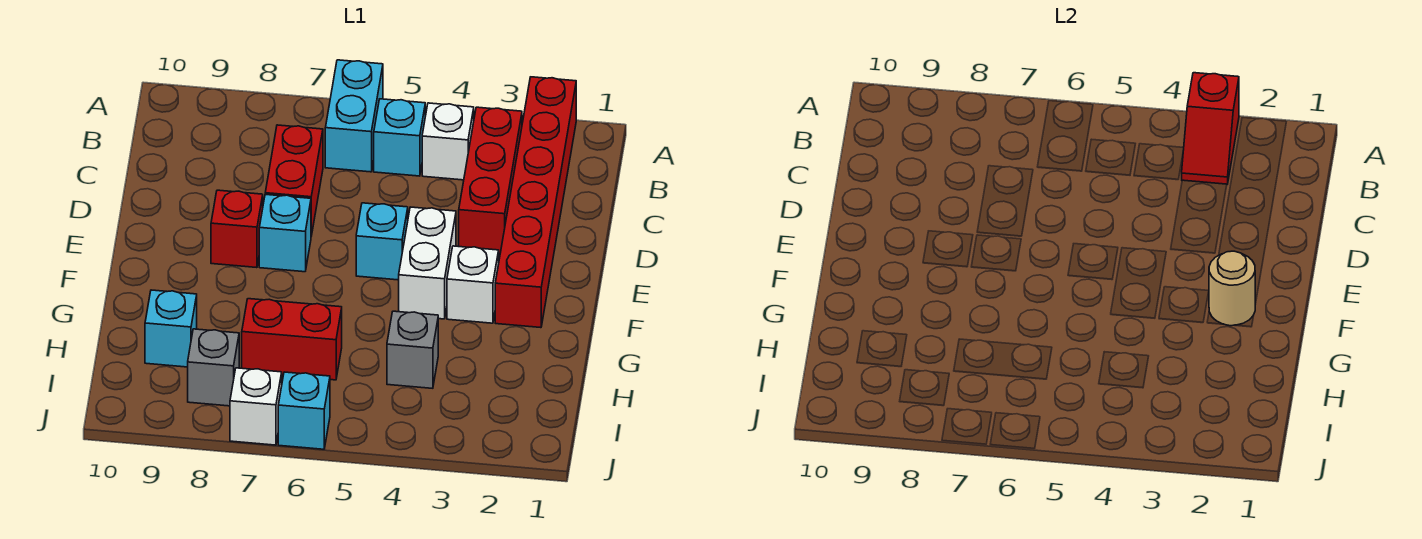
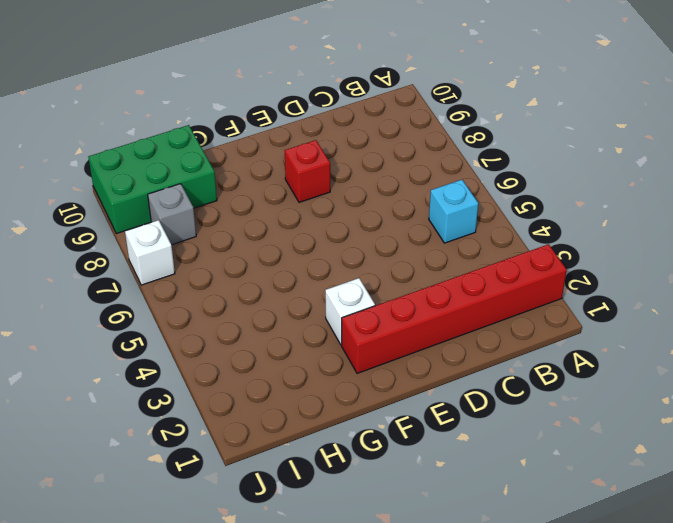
green brick H9:J10 level 1 -> cyan brick H9 level 1
none -> cyan brick A6:B6 level 1
none -> red brick B3:D3 level 1
none -> white brick B4 level 1

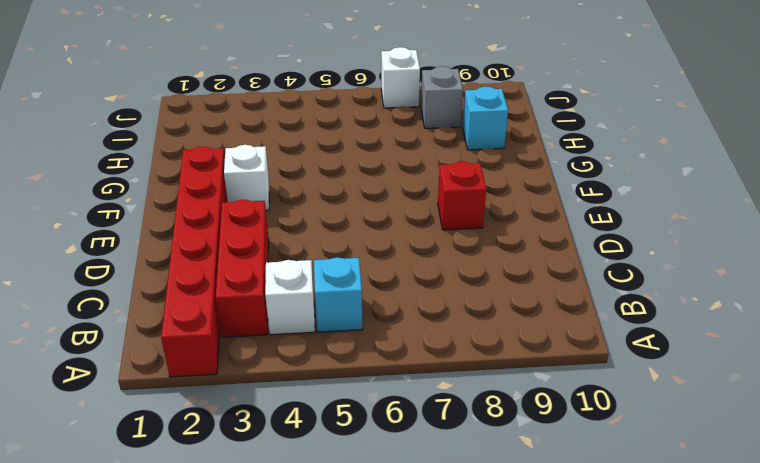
none -> cyan brick A6:B6 level 1
none -> red brick C7:D7 level 1
none -> white brick E4:F4 level 1

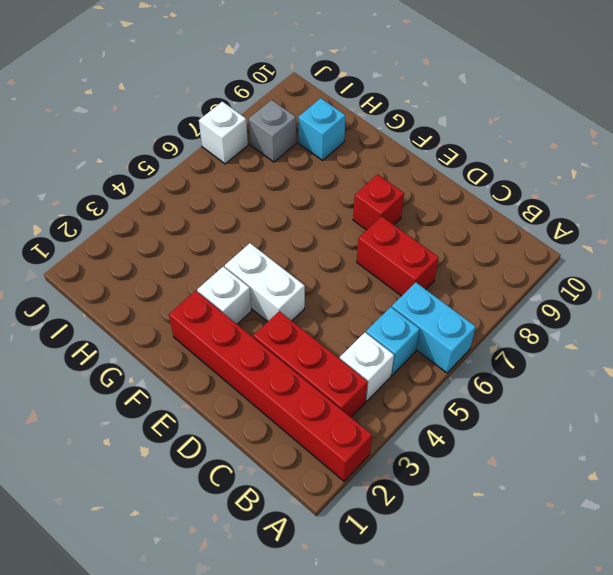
none -> cyan brick E5 level 1
none -> cyan brick E7 level 1
none -> grey brick H4 level 1

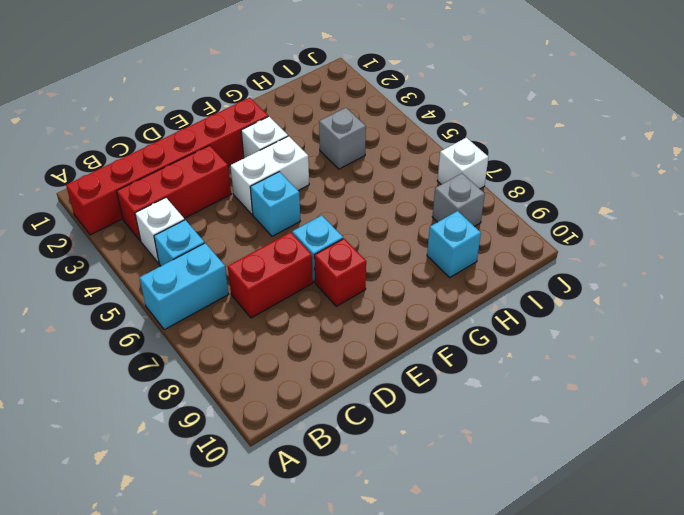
none -> red brick H6:H7 level 1
none -> cyan brick J6 level 1
none -> red slope A3:B3 level 2 top A

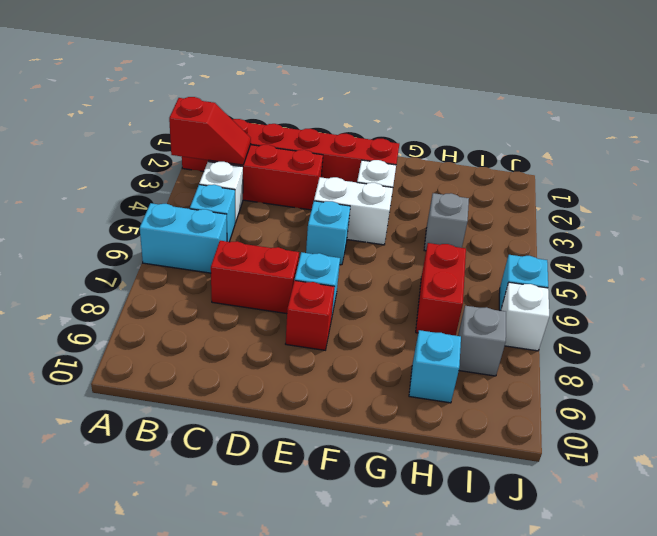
none -> tan round brick F2 level 2

